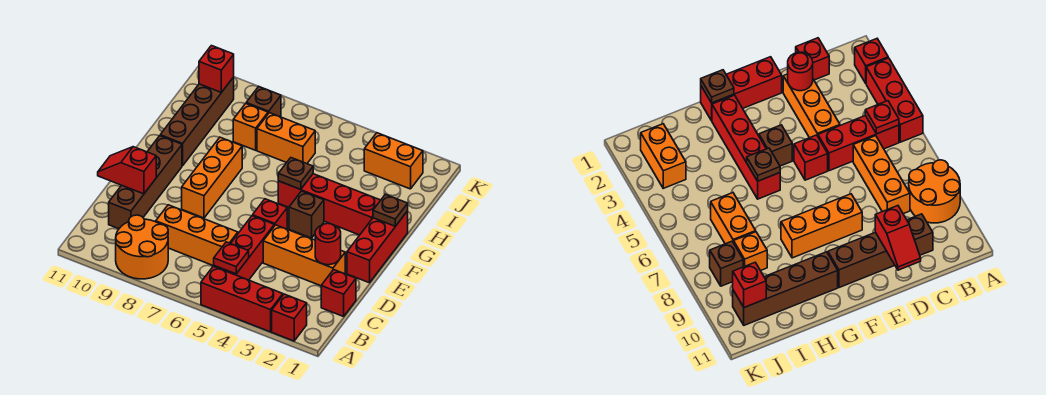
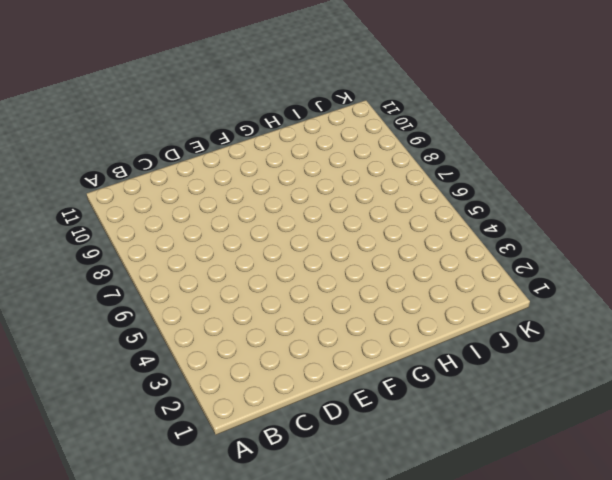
none -> red brick A2 level 1
none -> red brick A3:A5 level 1
none -> orange round brick A8:B9 level 1

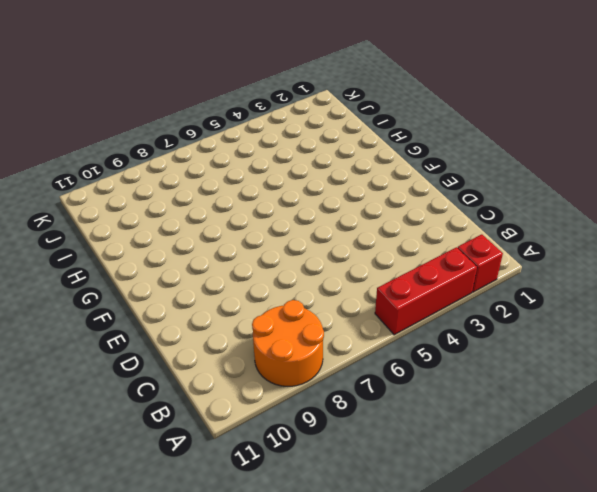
none -> red brick B5:D5 level 1
none -> red brick C1 level 1
none -> orange brick C6:C8 level 1

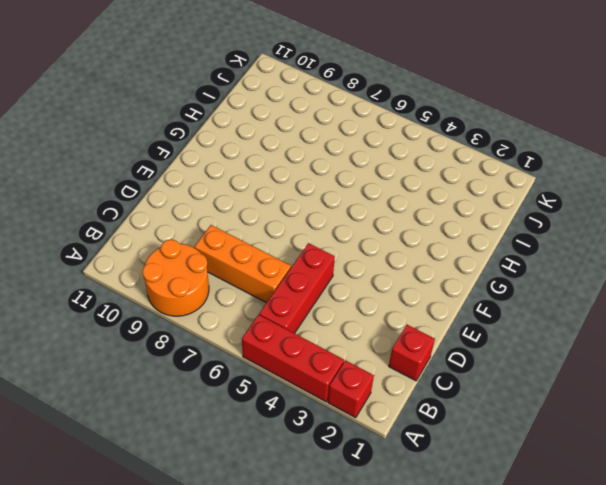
none -> brown brick C10:F10 level 1
none -> orange brick D2:D4 level 1
none -> red brick E1:G1 level 1

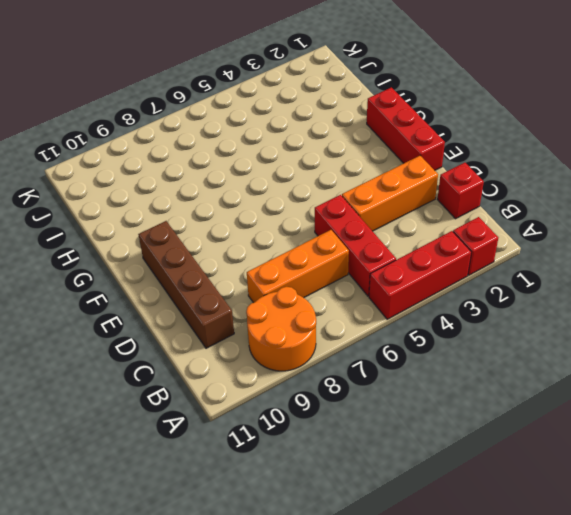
none -> red brick E5 level 1
none -> orange brick E8:G8 level 1
none -> brown brick F4 level 1

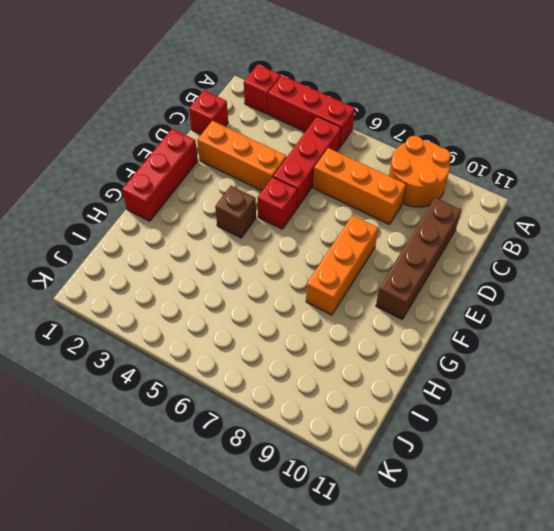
none -> red brick G2:G5 level 1
none -> brown brick G10:J10 level 1
none -> orange brick I6:I7 level 1

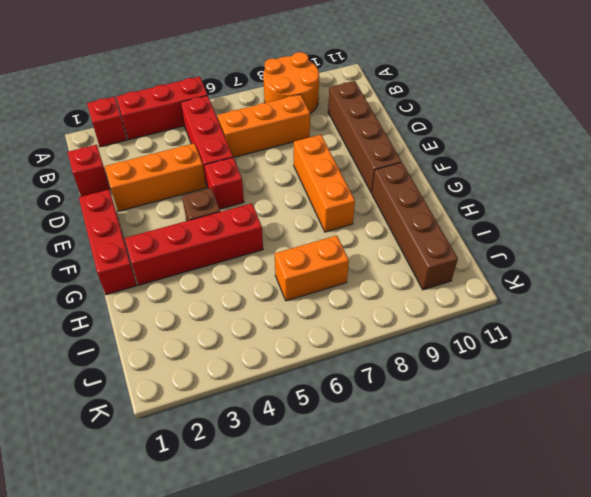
none -> orange brick I8 level 1
none -> orange brick J2:J3 level 1
none -> brown brick J8 level 1

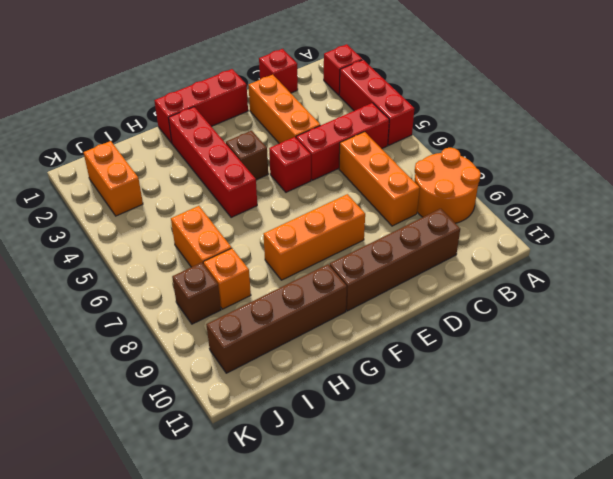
none -> red plate B5 level 2
none -> red round brick D2 level 2
none -> red slope D10:D11 level 2 top 10

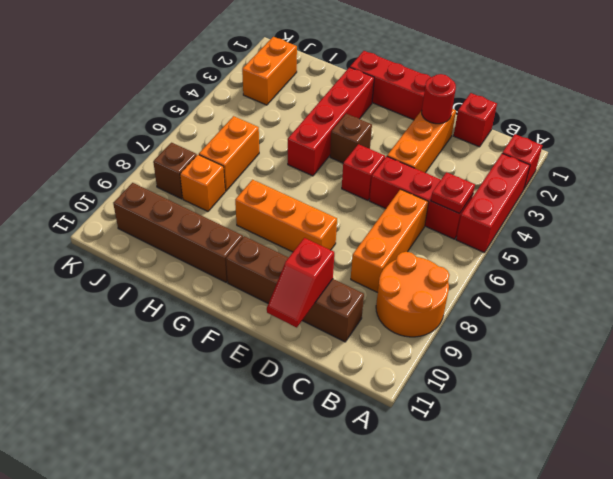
none -> brown plate G1 level 2
none -> brown plate G5 level 2
none -> red brick J10 level 2

